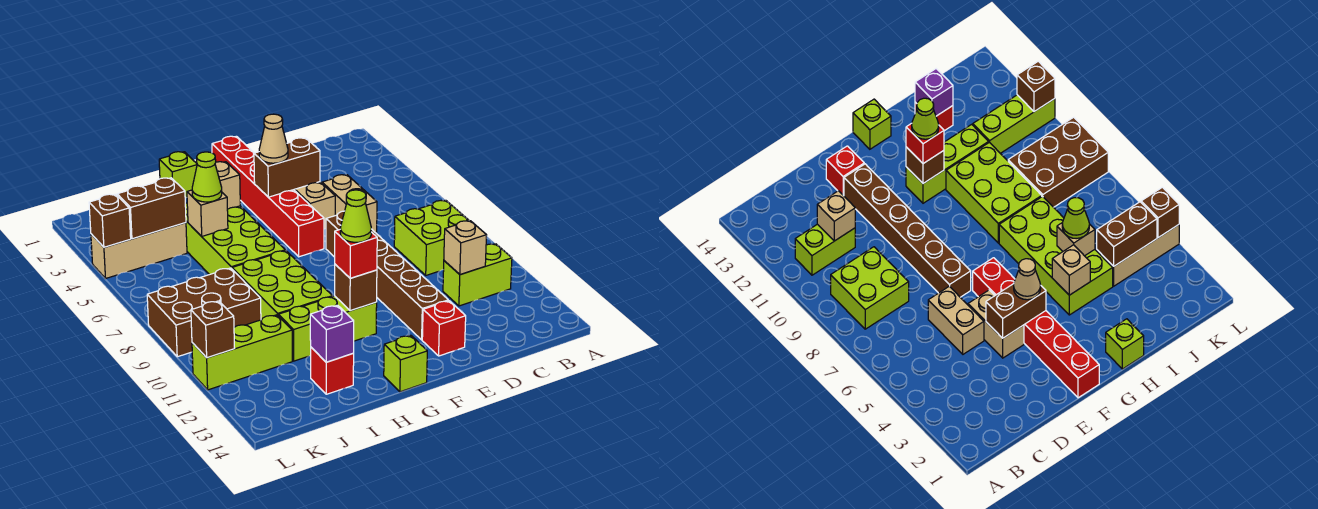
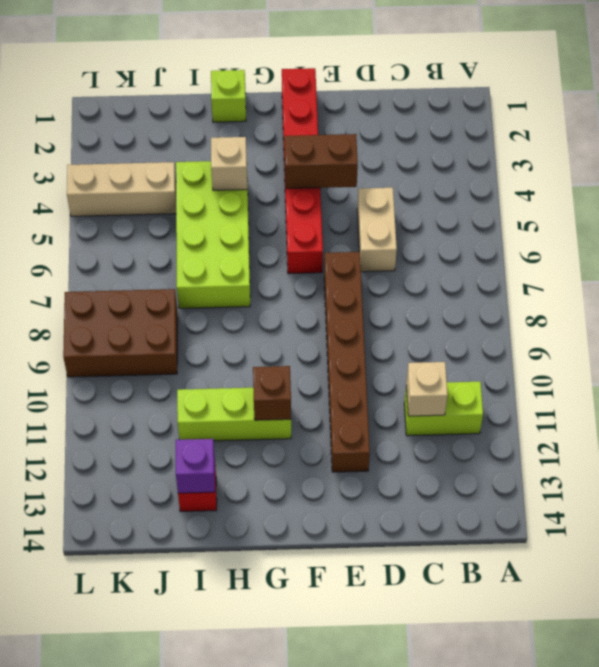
none -> lime brick B8:C9 level 1
none -> tan brick E4:E5 level 1
none -> red brick E13 level 1

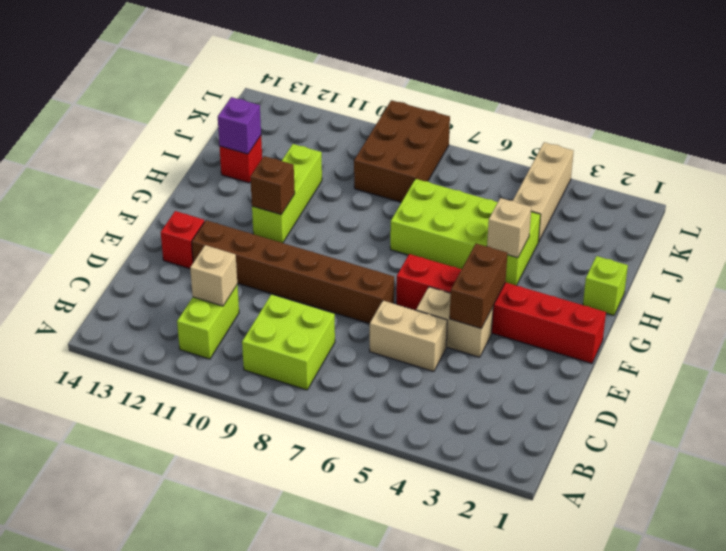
none -> lime brick G14 level 1
none -> lime brick H8:I10 level 1
none -> lime brick J11:L11 level 1

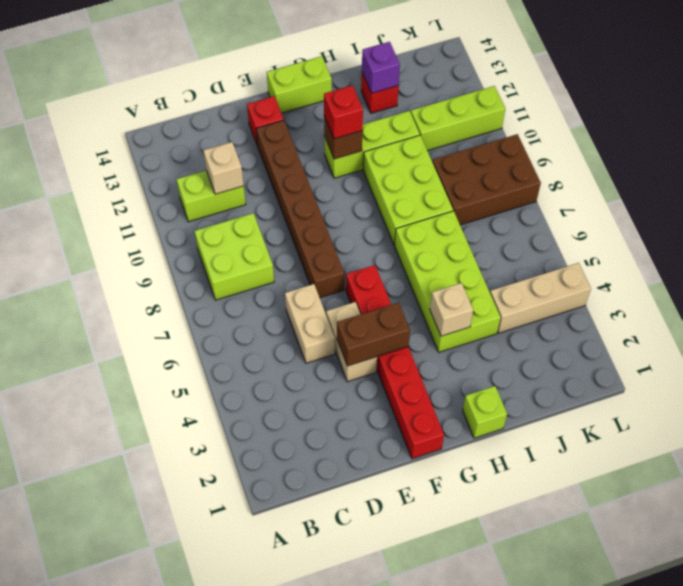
lime brick F14:G14 level 1 -> lime brick G14 level 1
none -> tan brick I5 level 2
none -> brown brick J4:K4 level 2
none -> brown brick L4 level 2

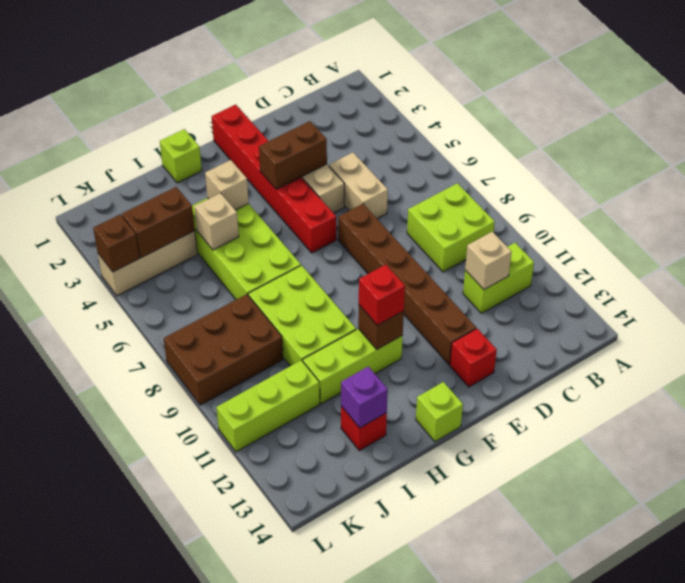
none -> brown brick L11 level 2
none -> tan cone F4 level 3
none -> lime cone I5 level 3

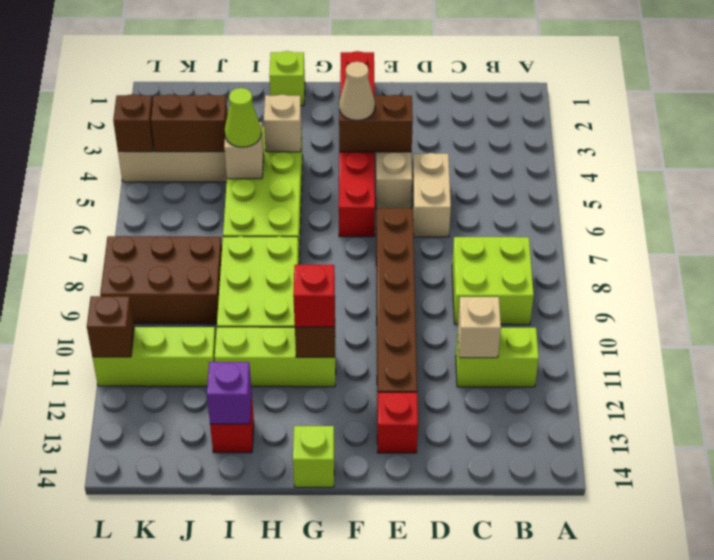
none -> lime cone G11 level 4

